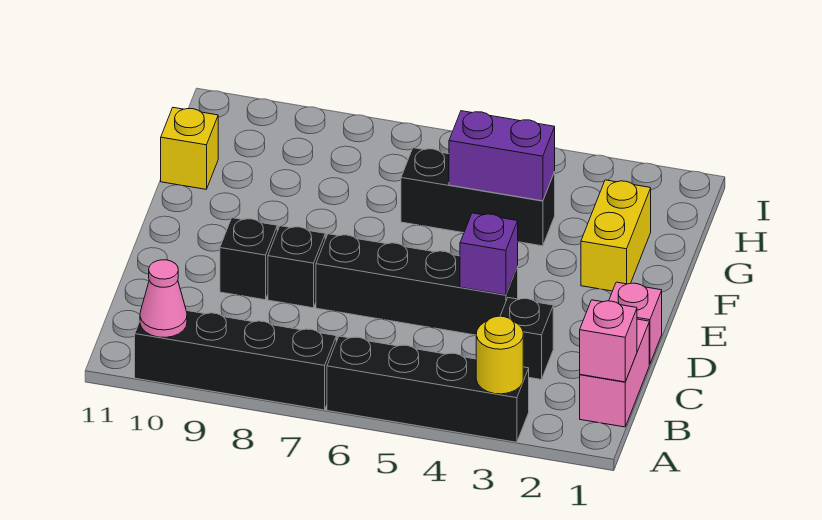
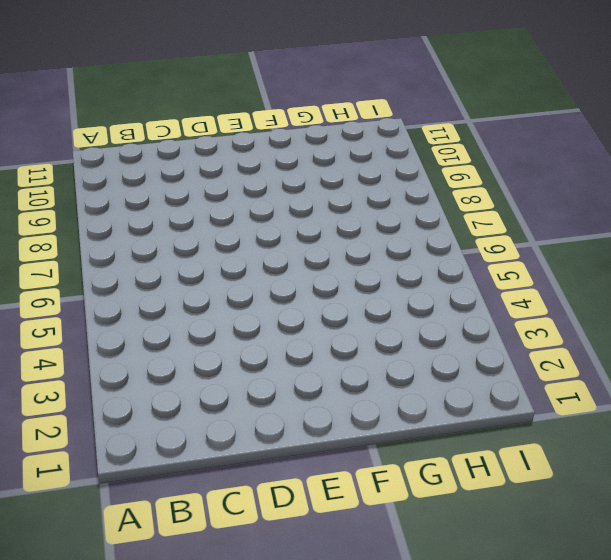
none -> black brick A3:A6 level 1
none -> black brick A7:A10 level 1
none -> pink brick B1:C1 level 1

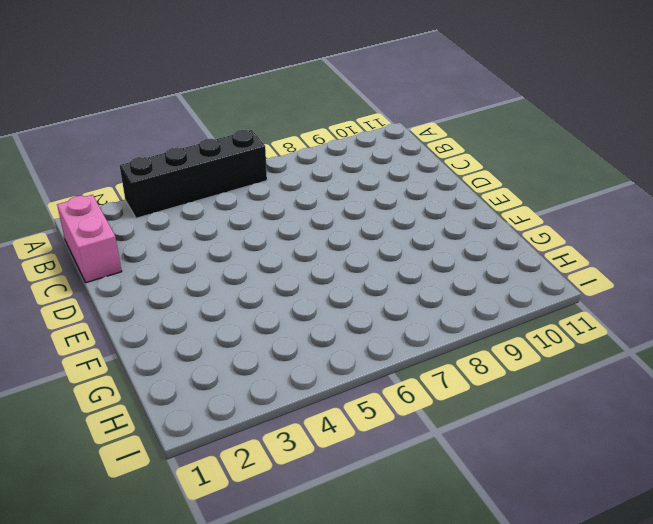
none -> black brick A7:A10 level 1
none -> black brick C3 level 1
none -> pink brick D1 level 1

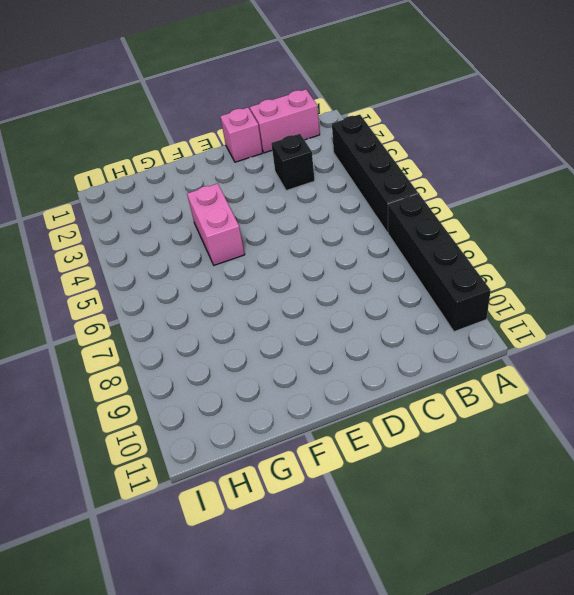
pink brick F4:F5 level 1 -> none
none -> black brick D4:D7 level 1
none -> black brick D8 level 1
none -> black brick D9 level 1

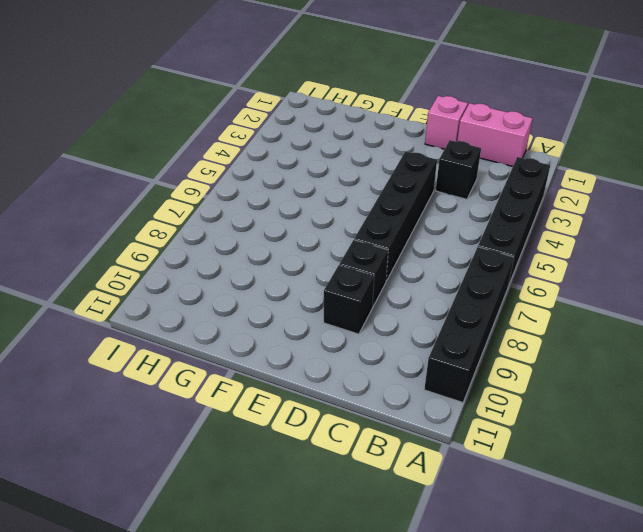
none -> yellow brick F2:G2 level 1
none -> black brick G4:G6 level 1
none -> yellow brick G11 level 1

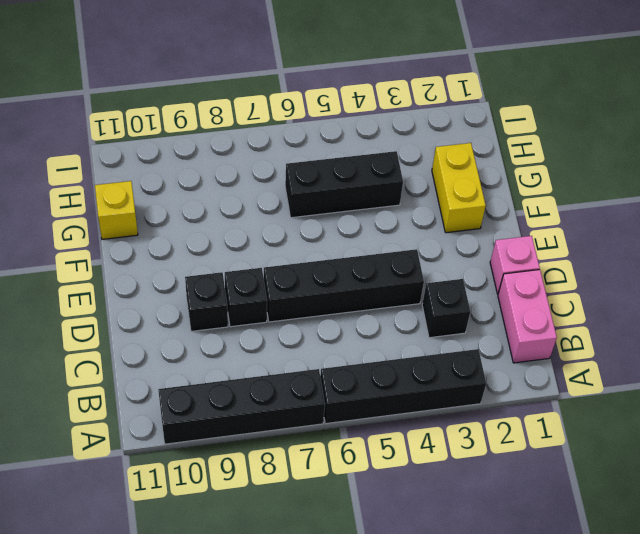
none -> yellow round brick A3 level 2
none -> pink cone A10 level 2
none -> pink brick B1 level 2

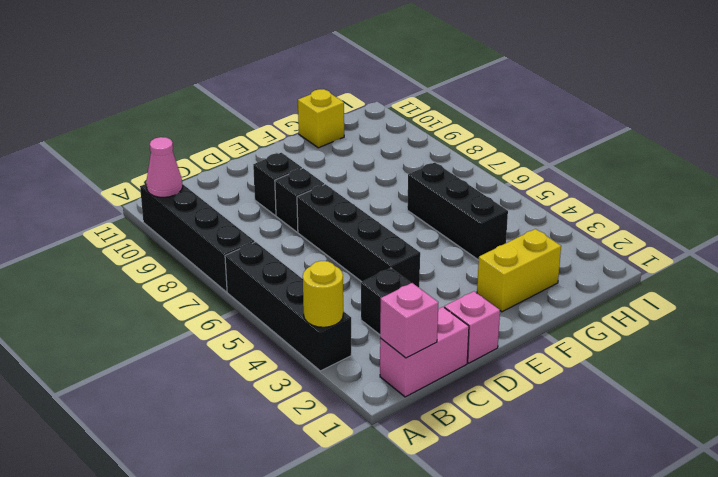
none -> purple brick D4 level 2
none -> purple brick G4:G5 level 2

